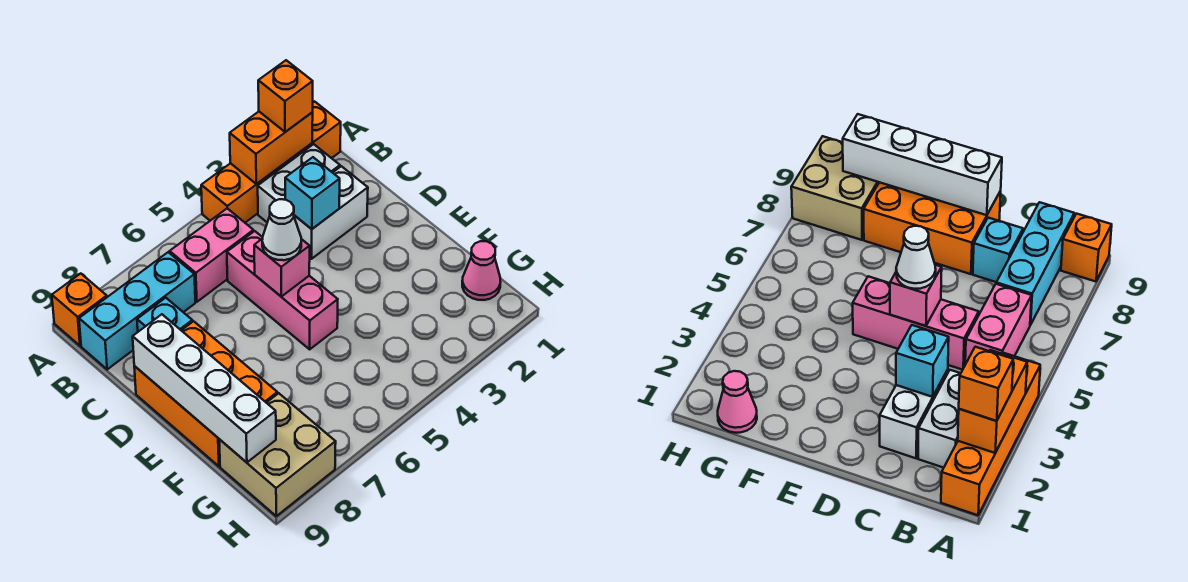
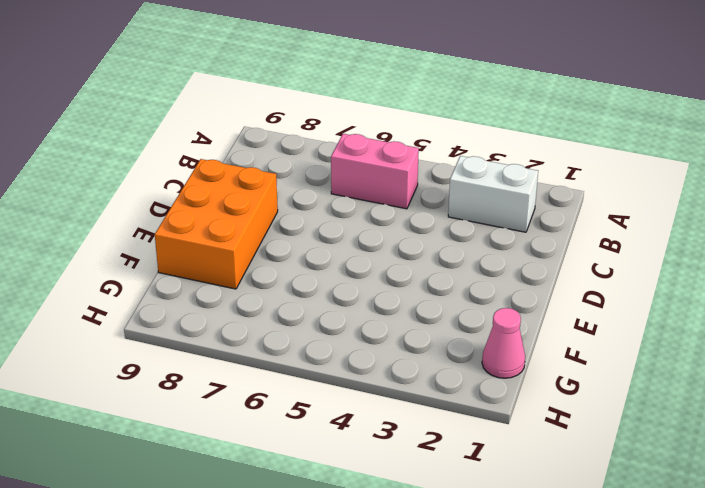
none -> orange brick A1:A4 level 1
none -> orange brick A9 level 1
none -> cyan brick B7:B9 level 1

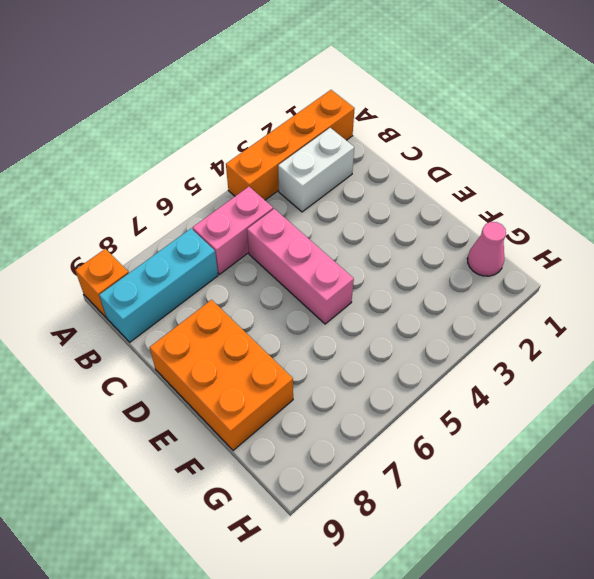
none -> white brick C2:C3 level 1
none -> cyan brick C8 level 1
none -> tan brick G8:H9 level 1

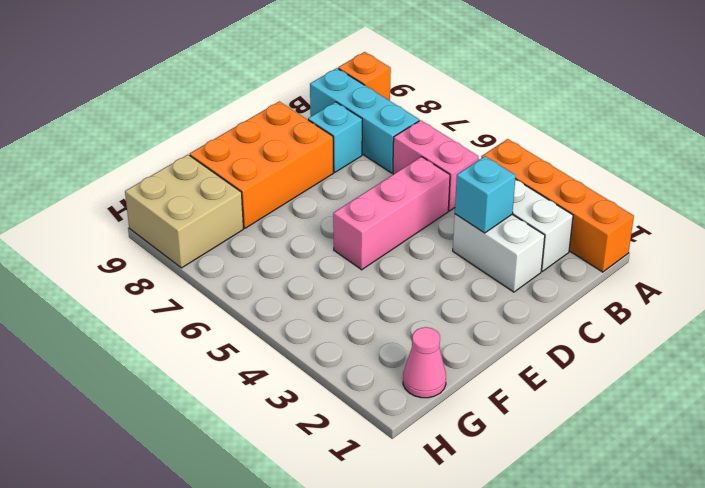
none -> orange brick A2:A3 level 2
none -> pink brick D5 level 2
none -> white brick D9:G9 level 2

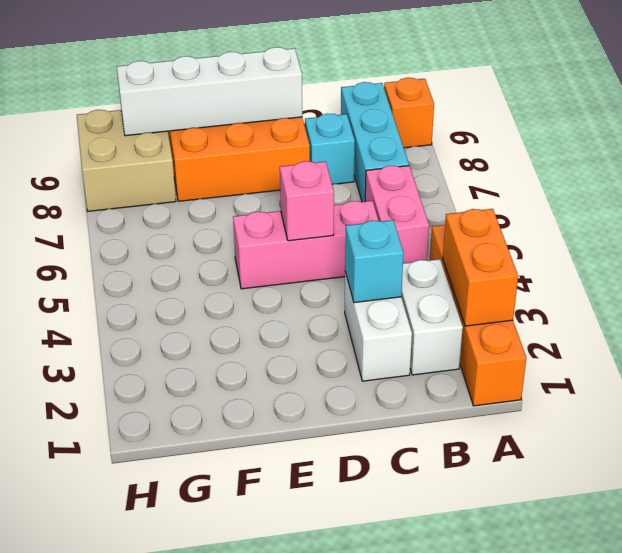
none -> pink cone G1 level 1
none -> orange brick A2 level 3
none -> white cone D5 level 3

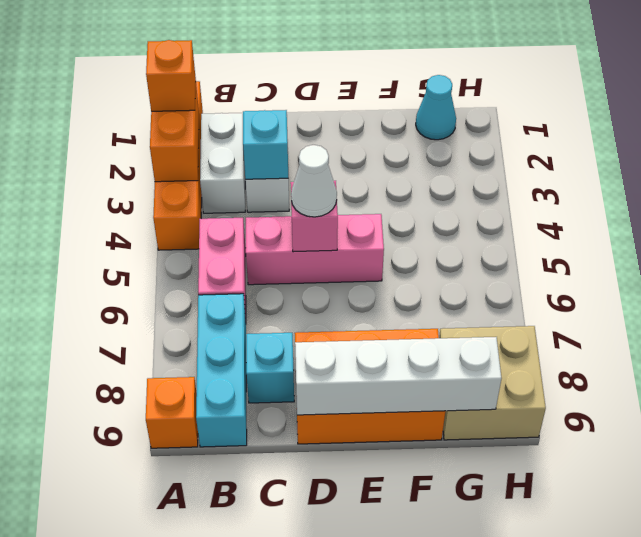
cyan cone G1 level 1 -> pink cone G1 level 1

